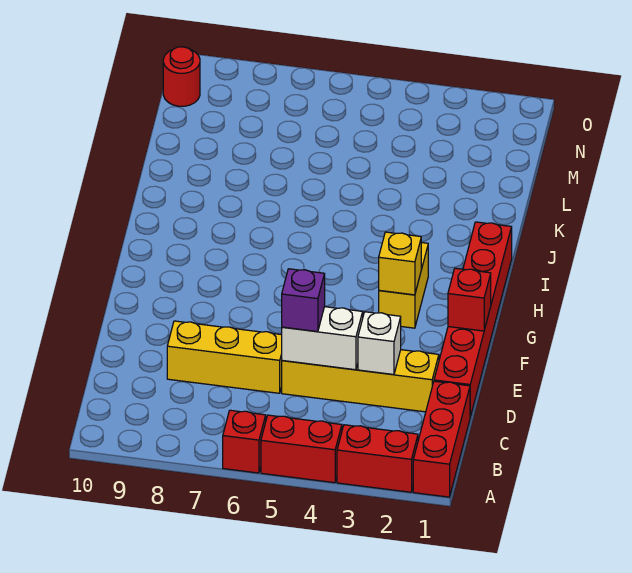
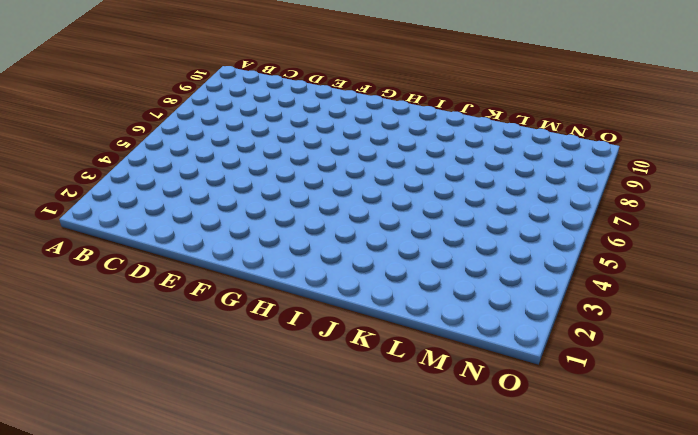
none -> red brick A1:C1 level 1
none -> red brick A2:A3 level 1
none -> red brick A4:A5 level 1

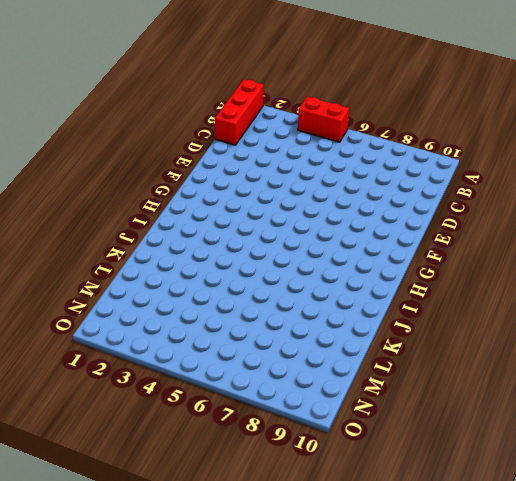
none -> red brick A2:A3 level 1
none -> red brick A6 level 1
none -> red brick D1:I1 level 1

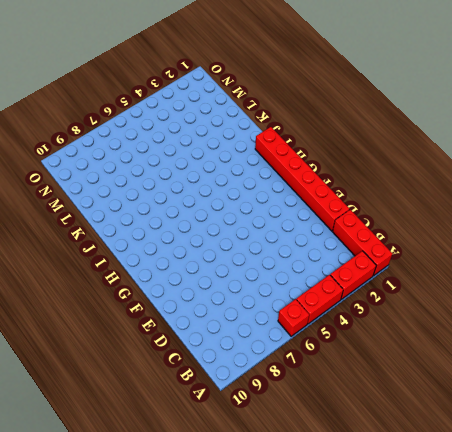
none -> yellow brick D2:D5 level 1
none -> yellow brick D6:D8 level 1
none -> yellow brick G3:H3 level 1

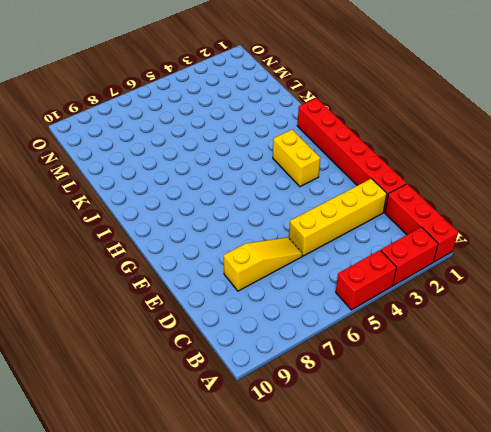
yellow slope D6:D8 level 1 top 8 -> yellow brick D6:D8 level 1
none -> red brick A6 level 1
none -> red round brick N10 level 1
none -> white brick D3 level 2

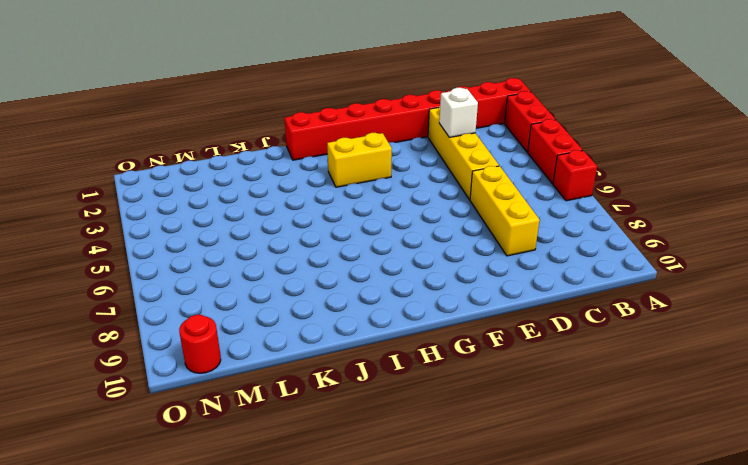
none -> white brick D4:D5 level 2
none -> red brick F1 level 2
none -> yellow brick G3 level 2

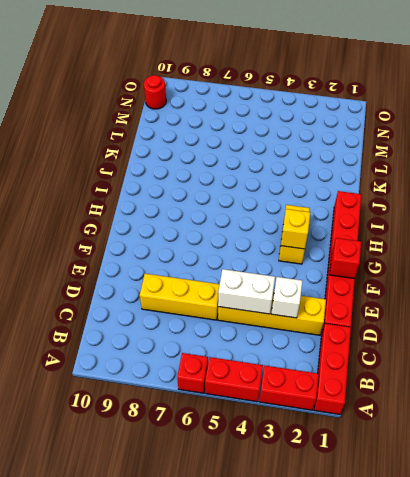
none -> purple brick D5 level 3

